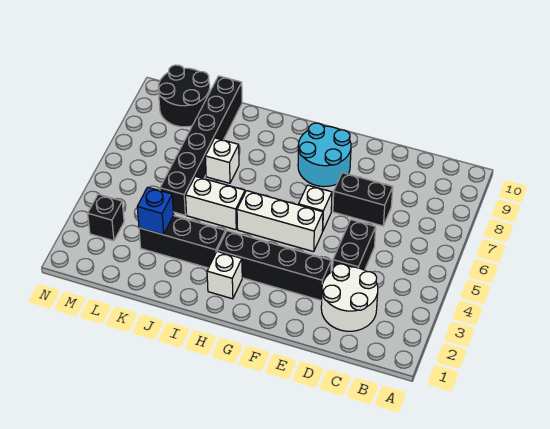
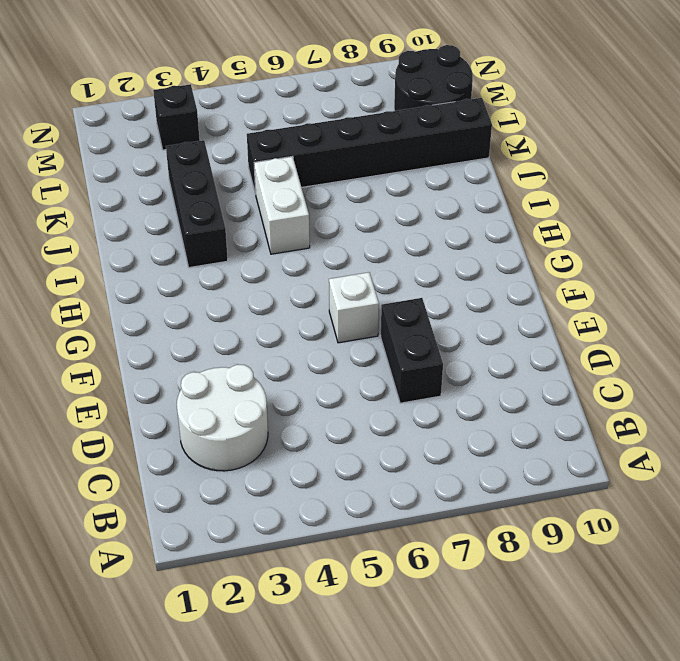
none -> black brick D4:D5 level 1
none -> black brick E3:H3 level 1
none -> white brick F5:H5 level 1

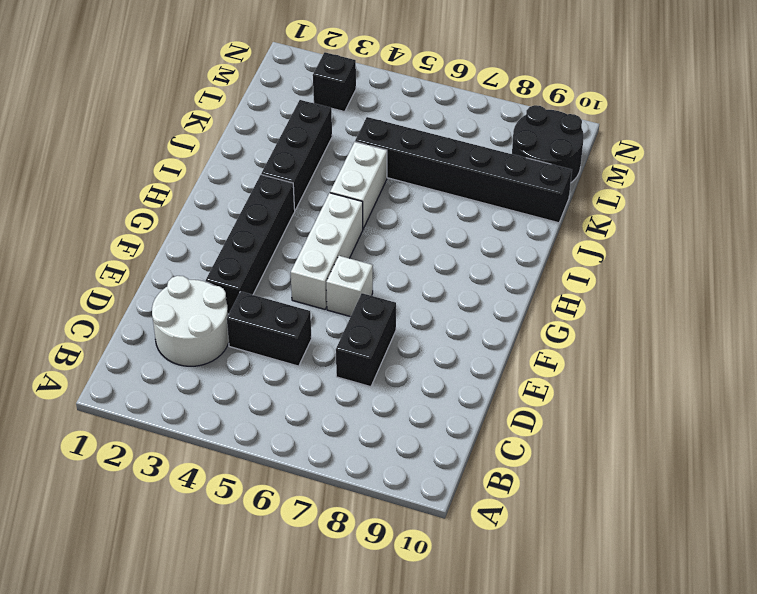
none -> cyan round brick F8:G9 level 1
none -> white brick H2 level 1
none -> white brick J7 level 1

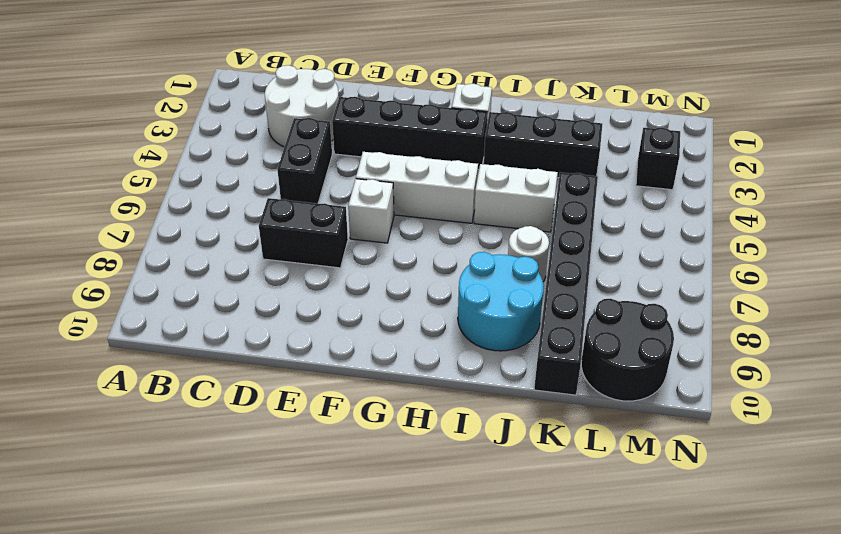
cyan round brick I8:J9 level 1 -> cyan round brick F8:G9 level 1
white round brick J7 level 1 -> white brick J7 level 1
none -> blue brick K3 level 2

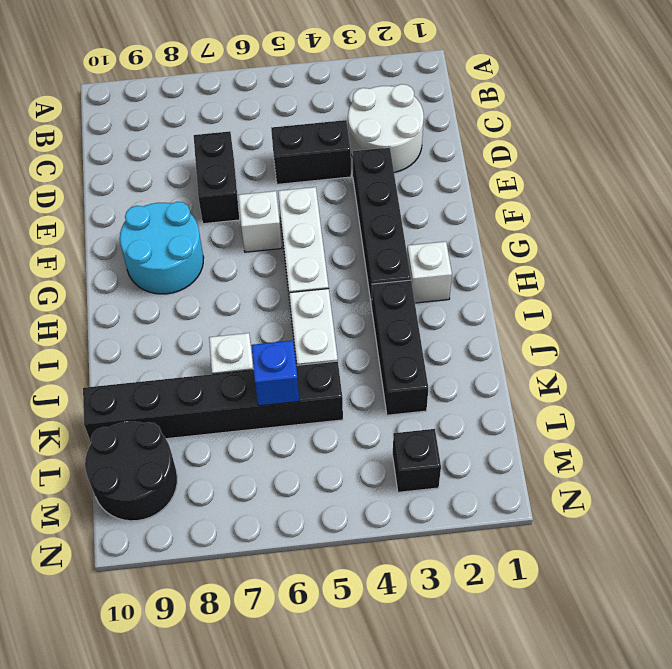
blue brick K6 level 2 -> blue brick K3 level 2

